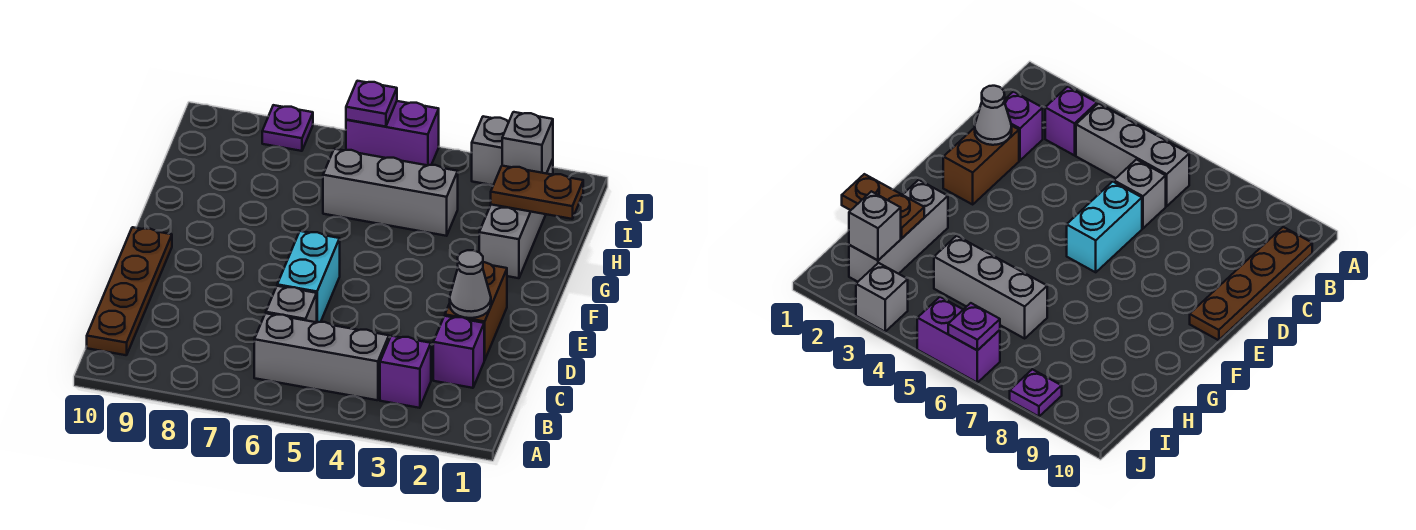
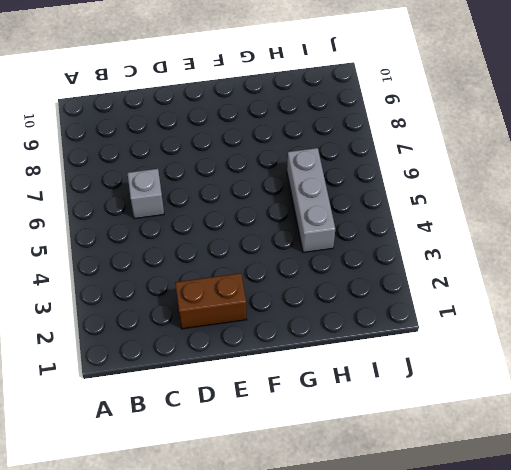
none -> purple brick B3 level 1
none -> grey brick B4:B6 level 1
none -> brown plate B10:E10 level 1

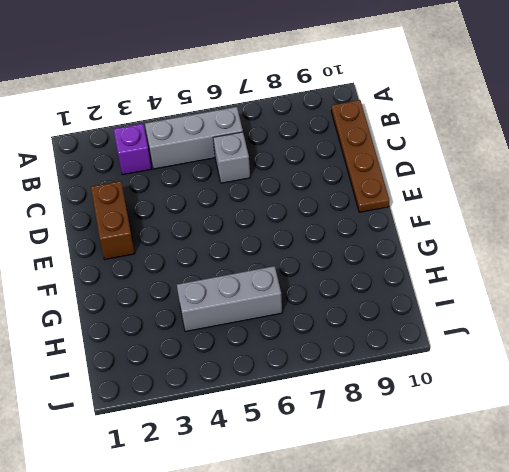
none -> purple brick C2 level 1
none -> cyan brick D6:E6 level 1
none -> grey brick G2:I2 level 1

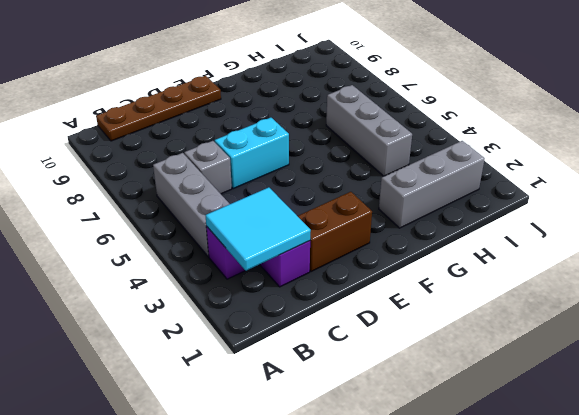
cyan tile B2:C3 level 2 -> none
none -> grey brick J3 level 1
none -> purple brick J5:J6 level 1
none -> purple plate J8 level 1

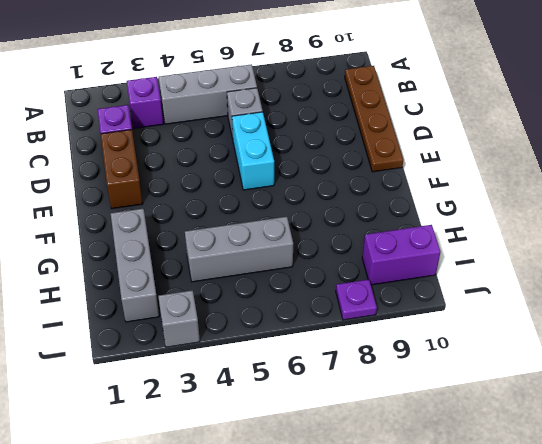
purple brick I9:I10 level 1 -> purple brick J5:J6 level 1
none -> grey cone D2 level 2
none -> brown plate H1:H2 level 2
none -> grey brick I2 level 2

